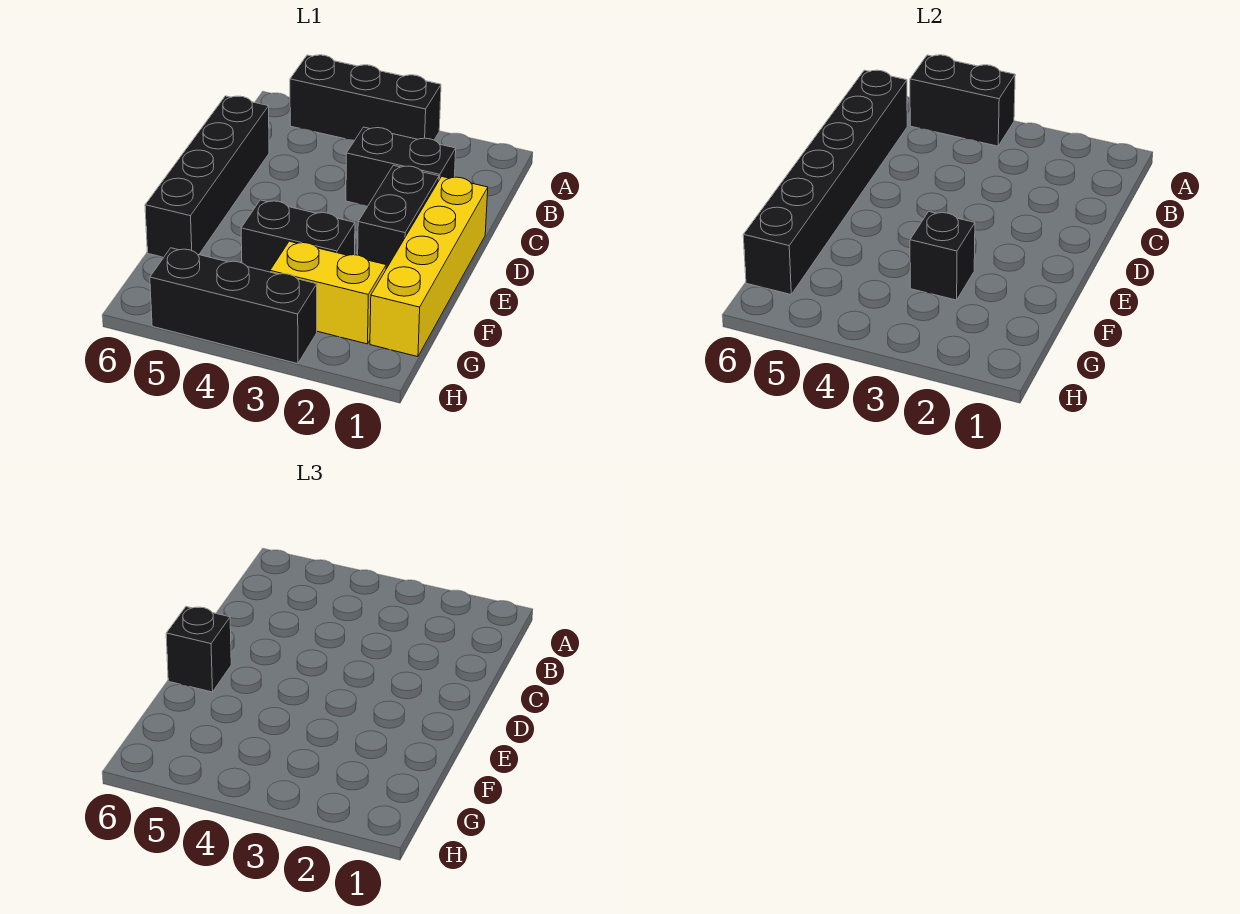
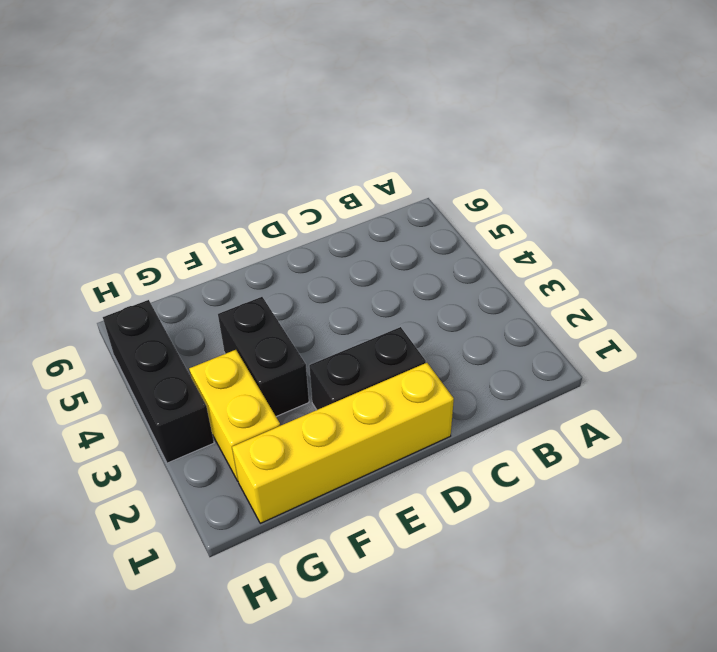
none -> black brick A3:A5 level 1
none -> black brick C2:C3 level 1
none -> black brick C6:F6 level 1

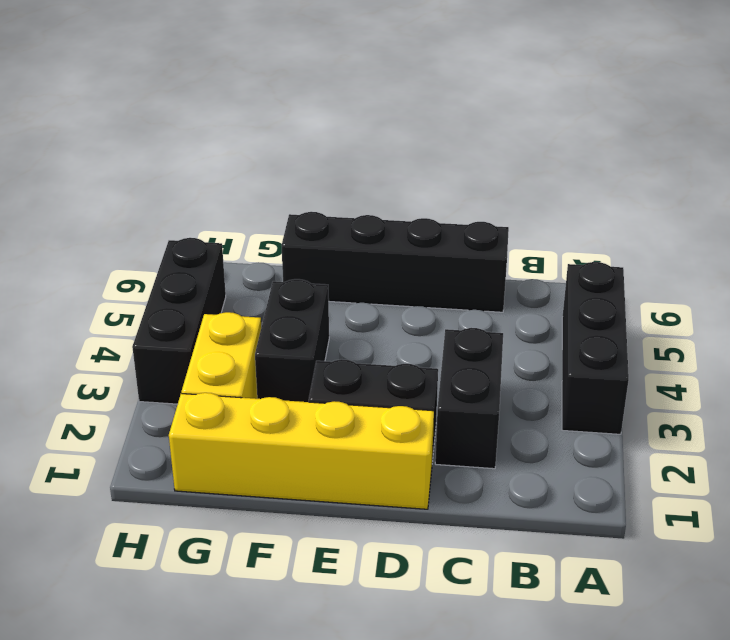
none -> black brick A4:A5 level 2
none -> black brick B6:G6 level 2
none -> black brick F3 level 2

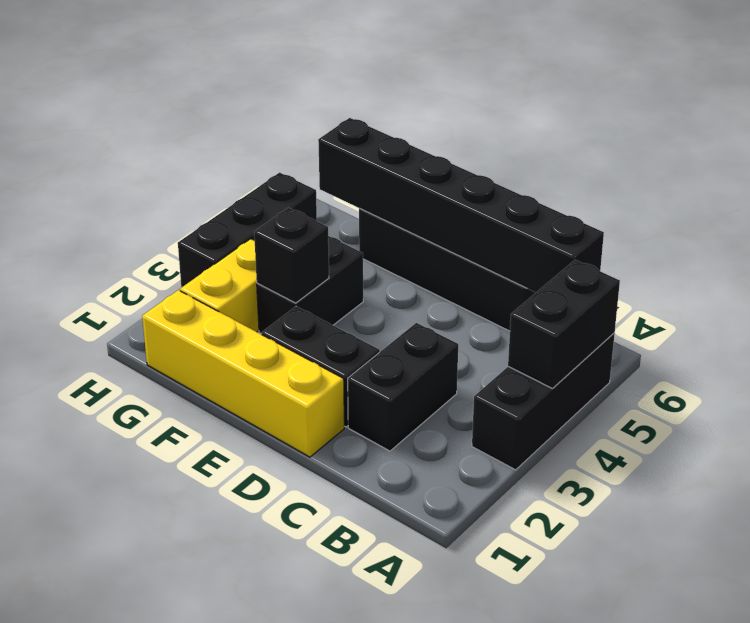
none -> black brick E6 level 3

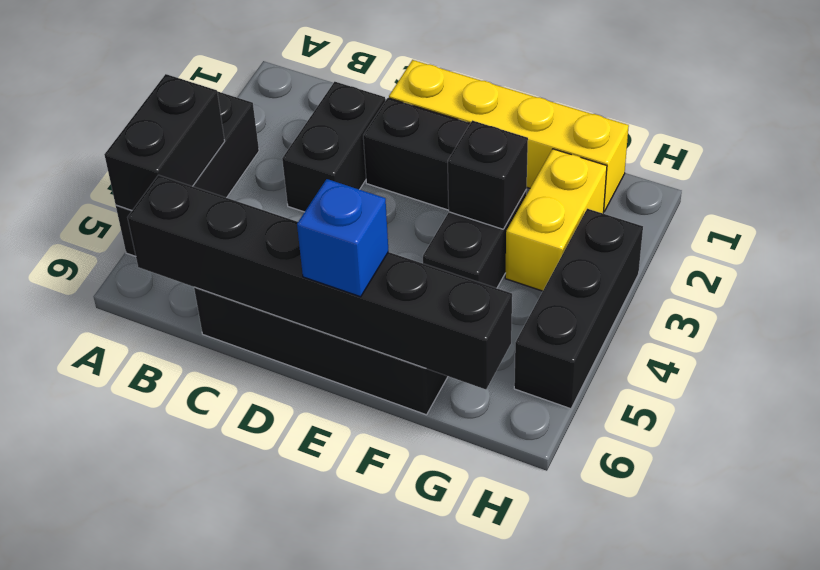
blue brick E6 level 3 -> black brick E6 level 3

